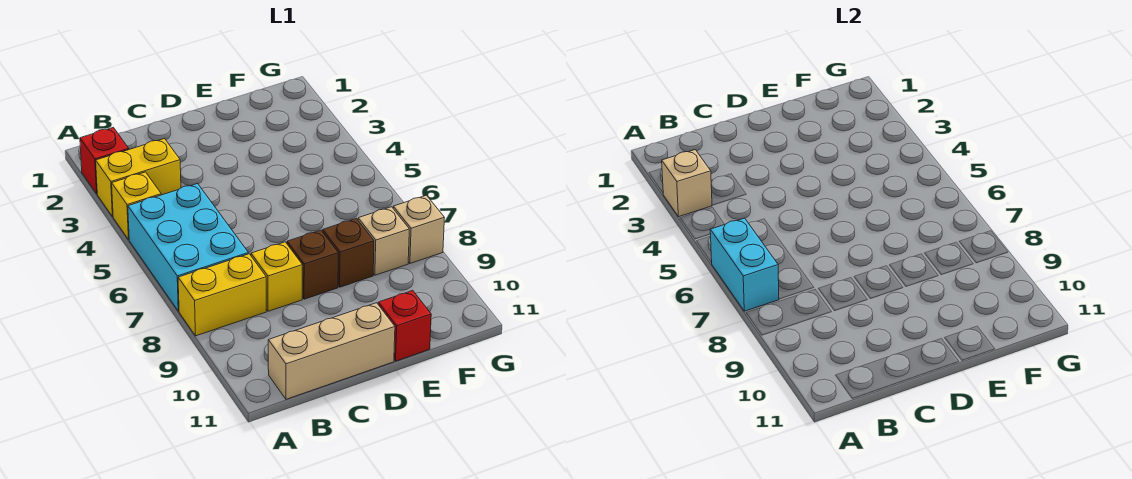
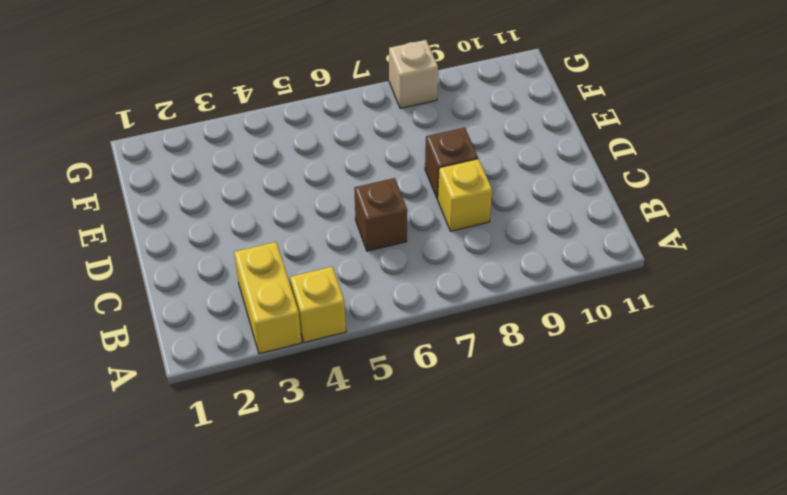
brown brick C6 level 1 -> brown brick E8 level 1
none -> red brick A2 level 1
none -> cyan brick A5:B7 level 1
none -> yellow brick A8:B8 level 1

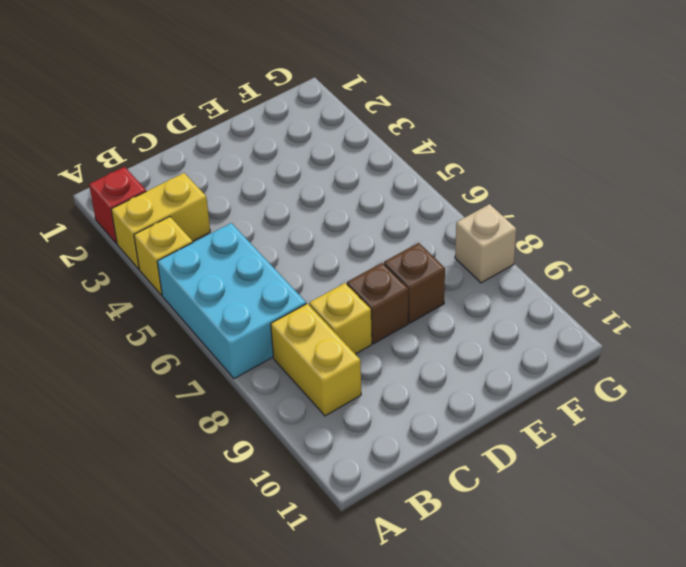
yellow brick B8:B9 level 1 -> yellow brick A8:B8 level 1
none -> tan brick B11:D11 level 1
none -> red brick E11 level 1
none -> tan brick F8 level 1

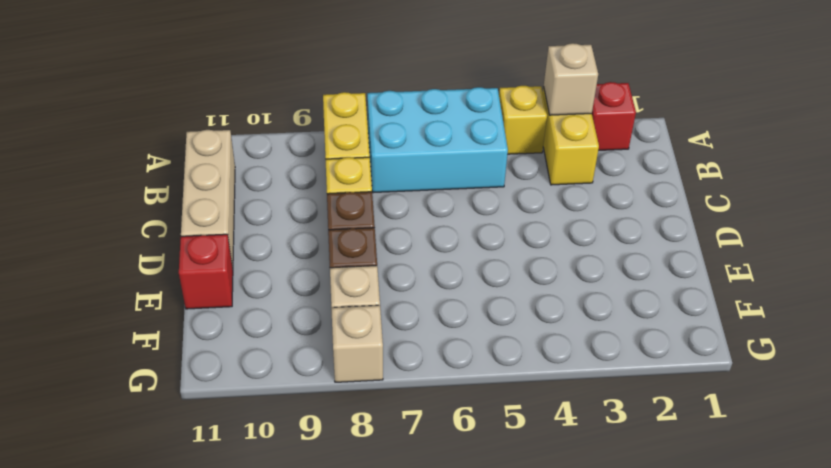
none -> cyan brick A6:A7 level 2

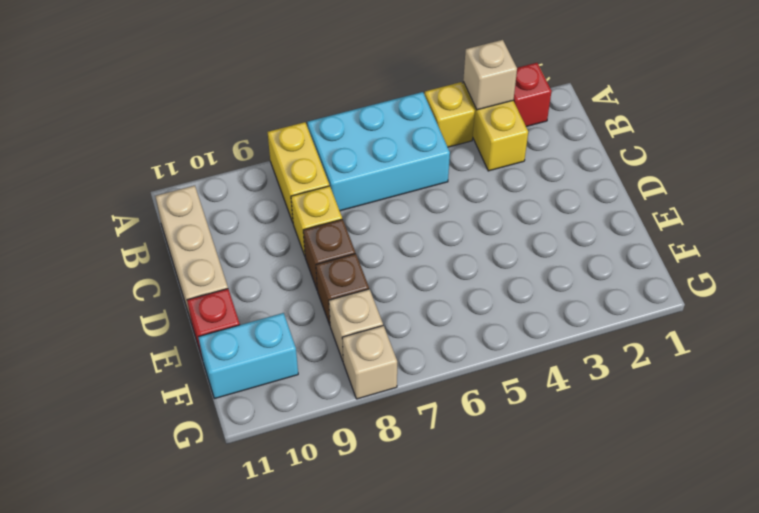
cyan brick F10:F11 level 1 -> cyan brick A6:A7 level 2

